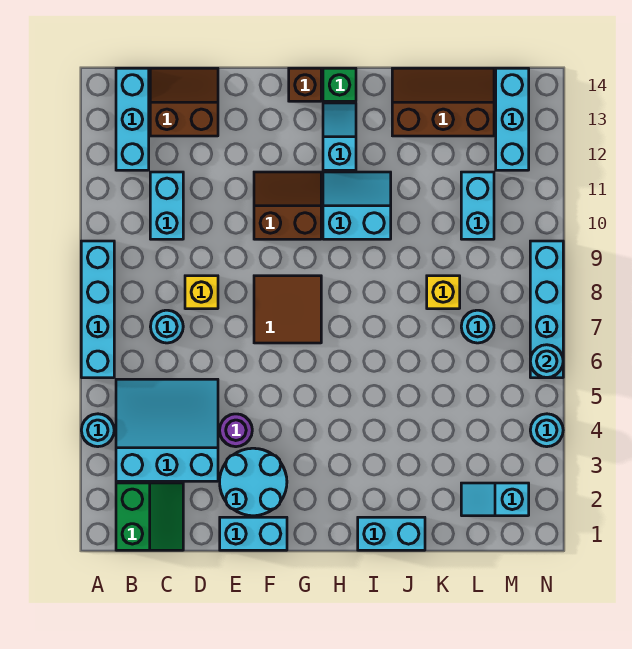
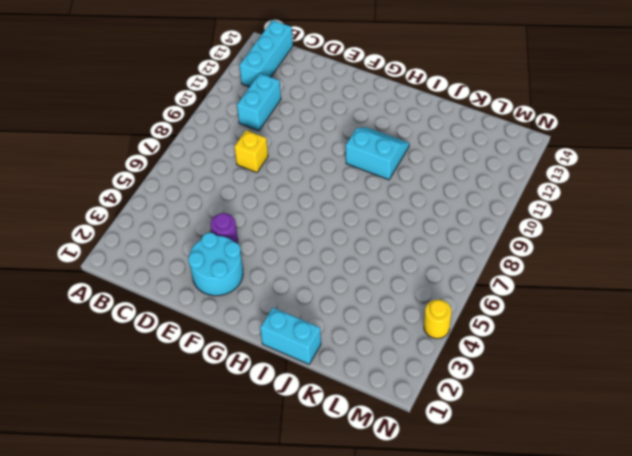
yellow round brick N4 level 1 -> cyan round brick N4 level 1
none -> cyan round brick A4 level 1
none -> cyan brick A6:A9 level 1
none -> green slope B1:C2 level 1 top B

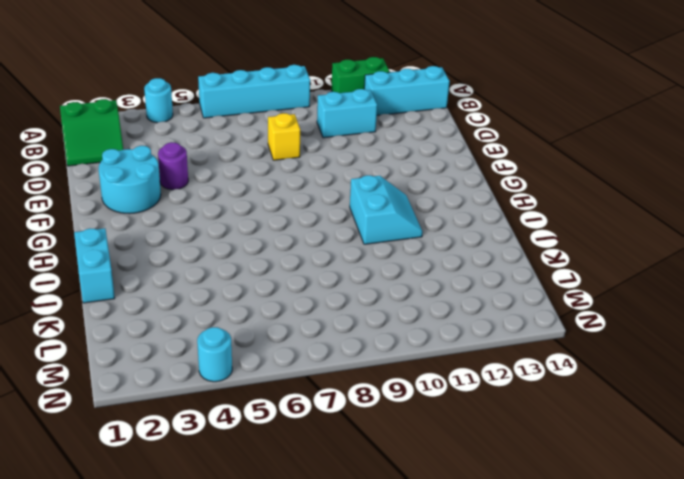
green brick A11:A12 level 1 -> none
none -> cyan slope B3:D5 level 1 top 3
none -> cyan round brick C7 level 1
none -> brown slope C13:D14 level 1 top 13

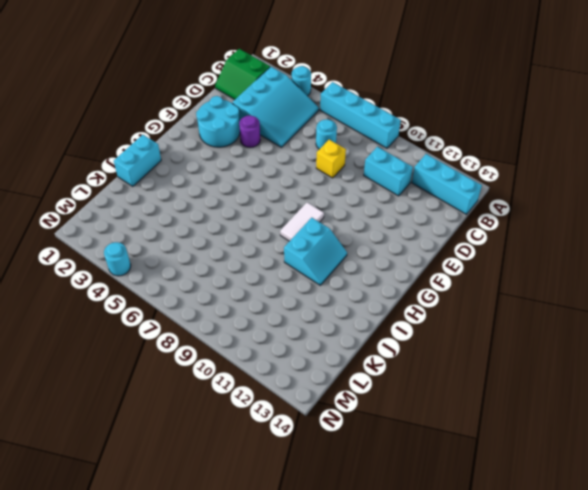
white tile G9:H9 level 1 -> none
none -> brown slope C13:D14 level 1 top 13
none -> cyan brick E1:F1 level 1
none -> brown tile F7:G8 level 1

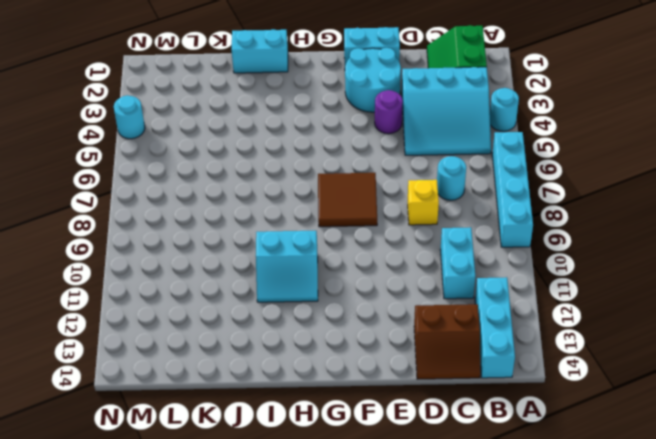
none -> brown slope F10:G11 level 1 top 10
none -> brown brick G14 level 1
none -> cyan slope H12:H13 level 1 top 12

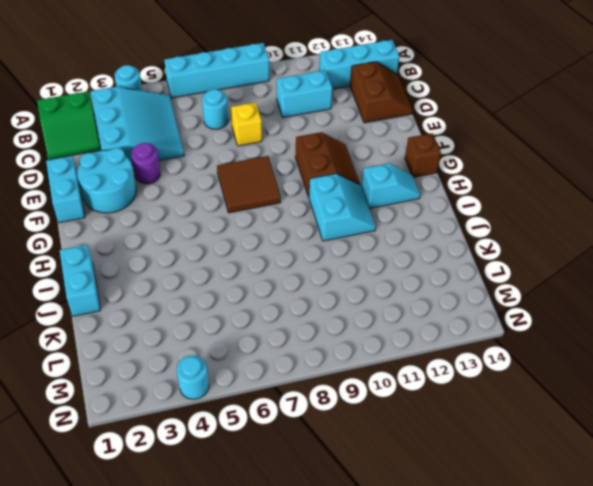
none -> green brick H14 level 1
none -> brown slope J13:L14 level 1 top 13
none -> yellow brick K8 level 1

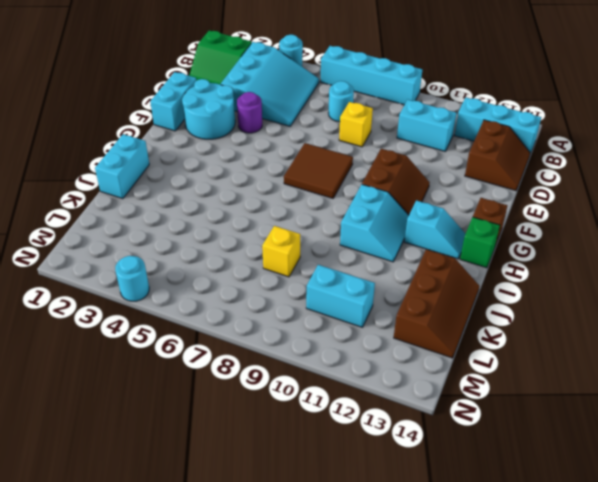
none -> cyan slope L2:M2 level 1 top M
none -> cyan round brick L7 level 1
none -> cyan brick M12:M14 level 1

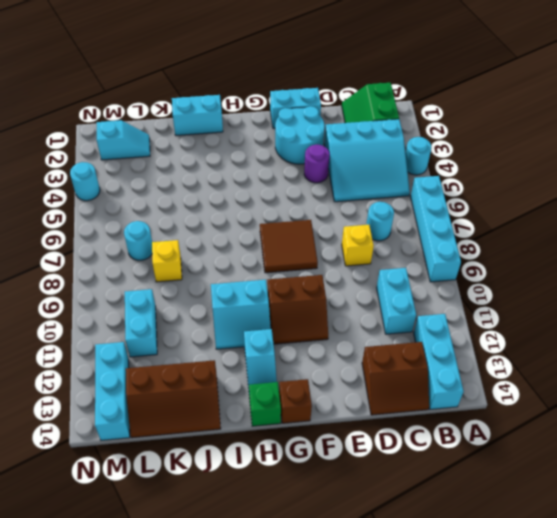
none -> cyan brick N6:N9 level 1
none -> cyan round brick N6 level 2

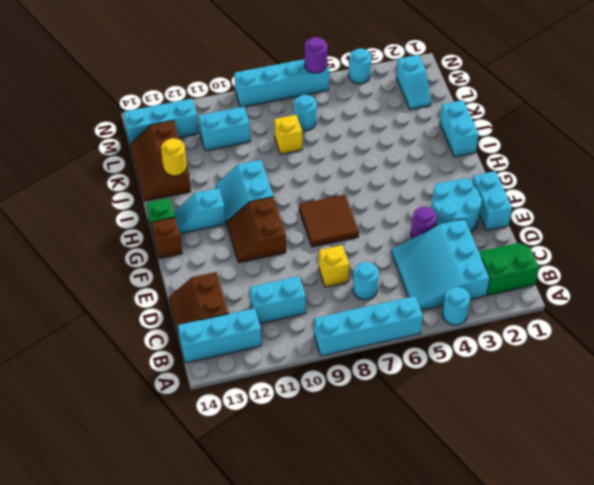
yellow round brick J13 level 2 -> none
purple round brick N6 level 2 -> cyan round brick N6 level 2

